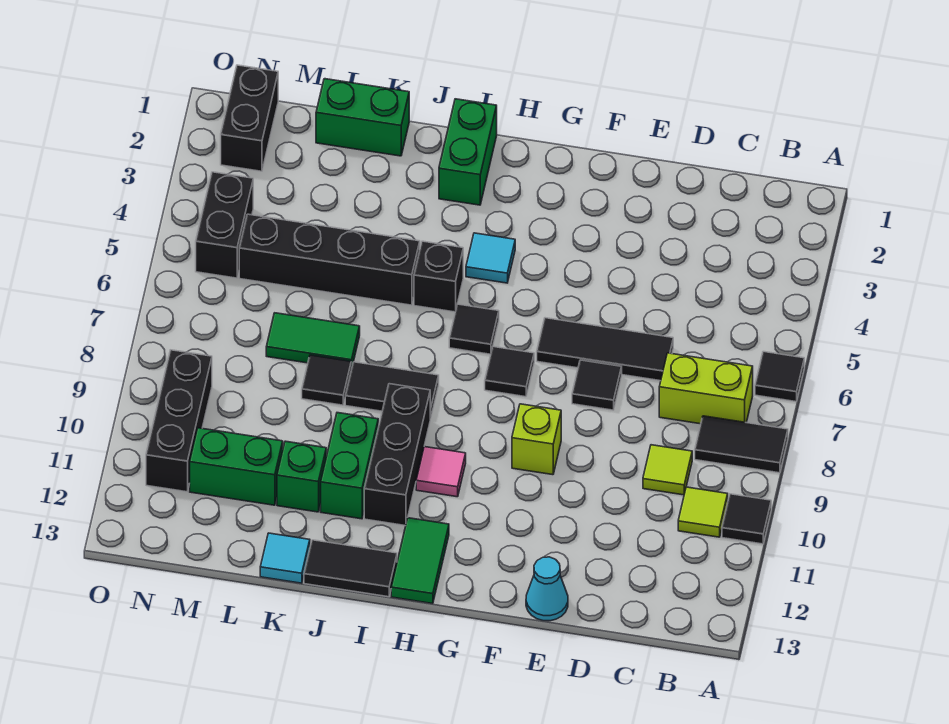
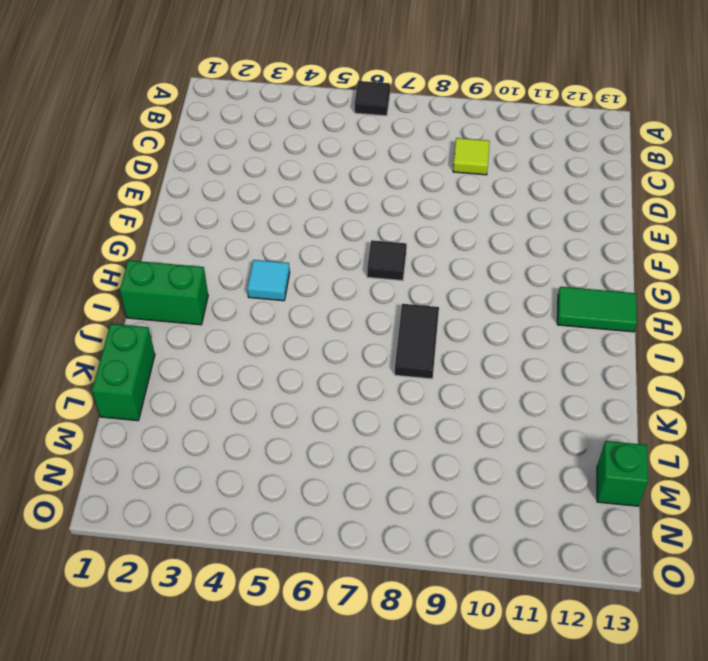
green brick M13 level 1 -> green brick K11 level 1
none -> black tile A8:B8 level 1
none -> black tile A10 level 1
none -> lime brick B7:C7 level 1
none -> lime tile B10 level 1

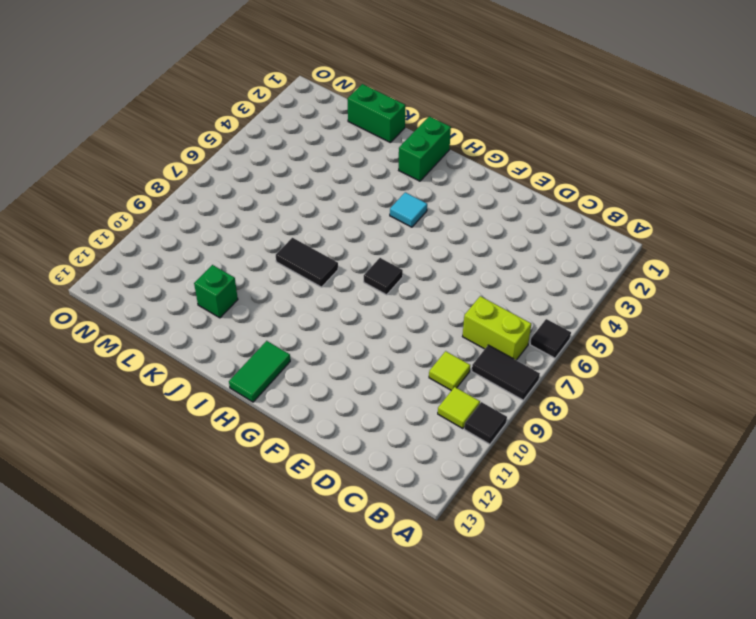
none -> black tile D6:F6 level 1
none -> black tile E7 level 1
none -> cyan cone E13 level 1
none -> lime brick F9 level 1

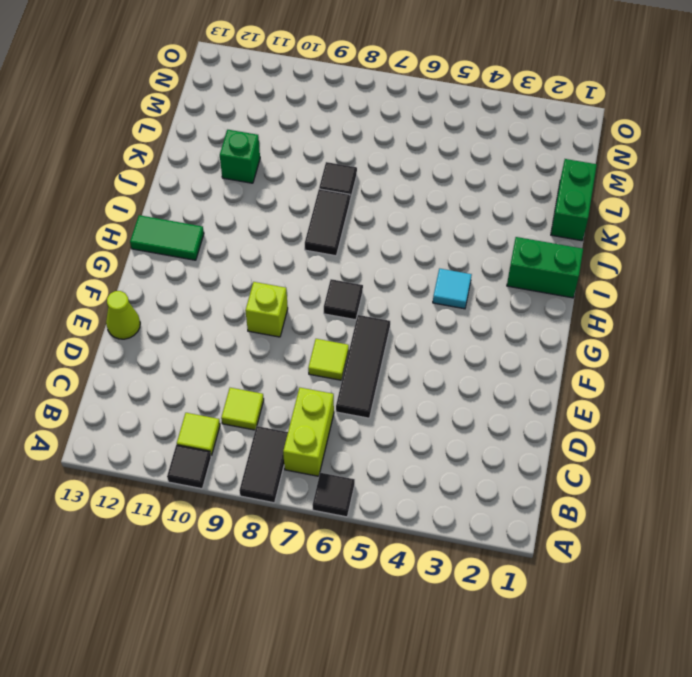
lime tile E7 level 1 -> black tile E7 level 1
lime cone E13 level 1 -> cyan cone E13 level 1
none -> black tile H6 level 1
none -> pink tile H10 level 1
none -> black brick I5 level 1
none -> black brick I9:I11 level 1

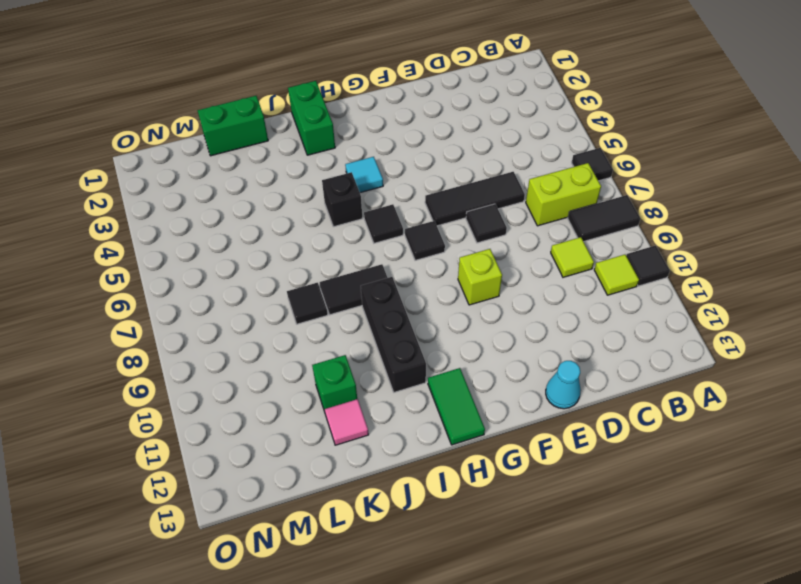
pink tile K12 level 1 -> pink tile H10 level 1
none -> black tile I13:J13 level 1
none -> black brick J5:M5 level 1
none -> green brick J10:J11 level 1
none -> green tile K7:L7 level 1

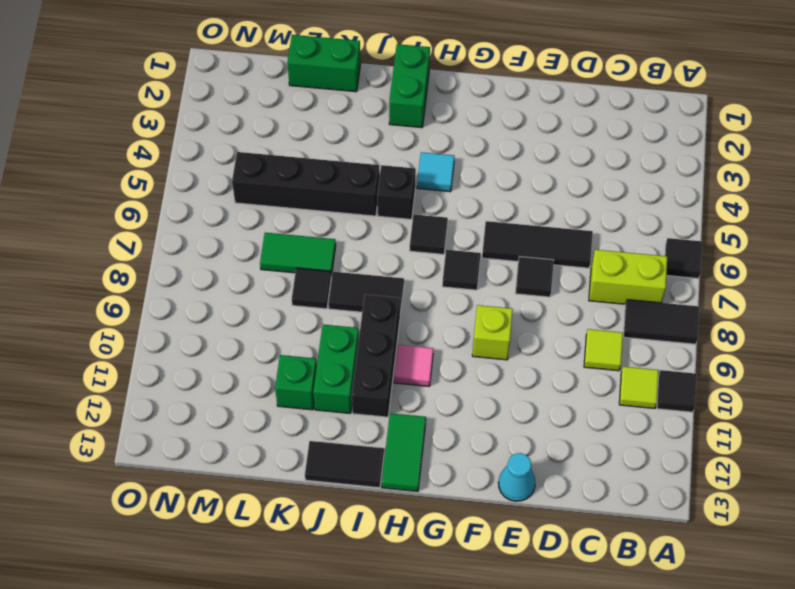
none -> cyan tile K13 level 1
none -> green brick L11:M11 level 1
none -> black brick N1:N2 level 1
none -> black brick N4:N5 level 1

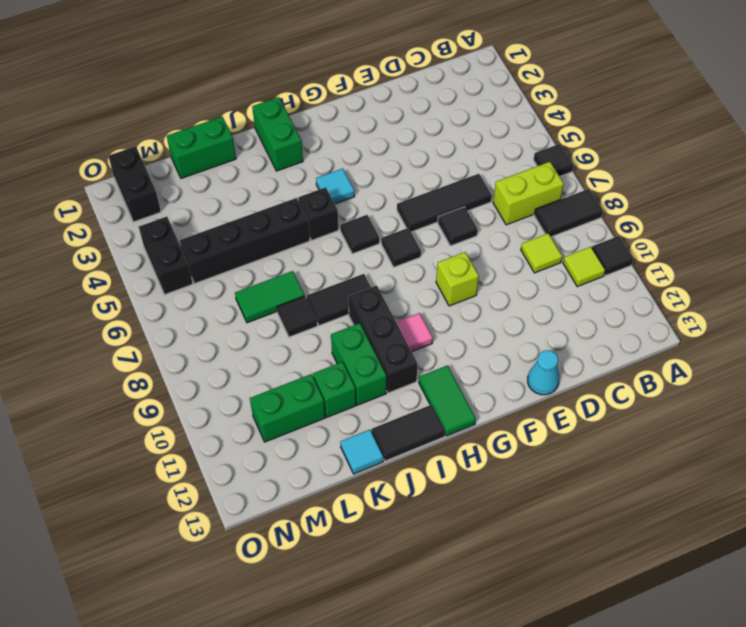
none -> black brick N9:N11 level 1

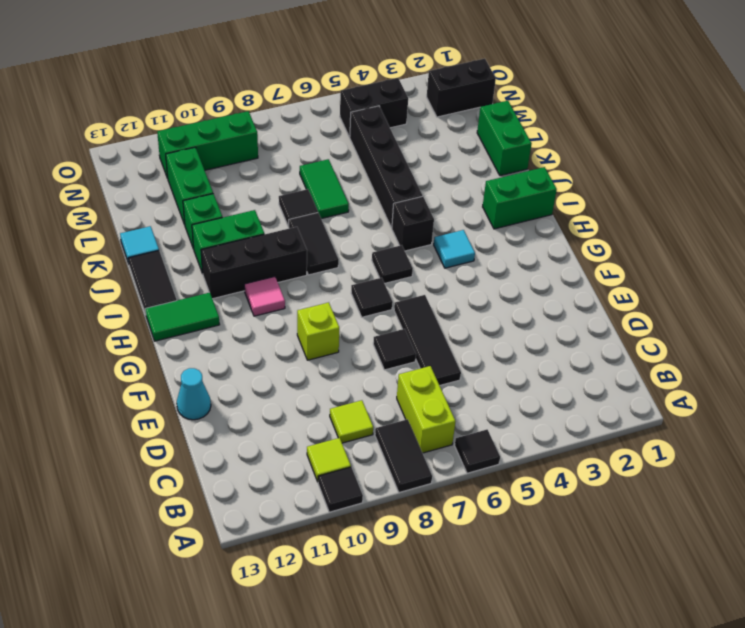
green brick N9:N11 level 1 -> black brick N9:N11 level 1

